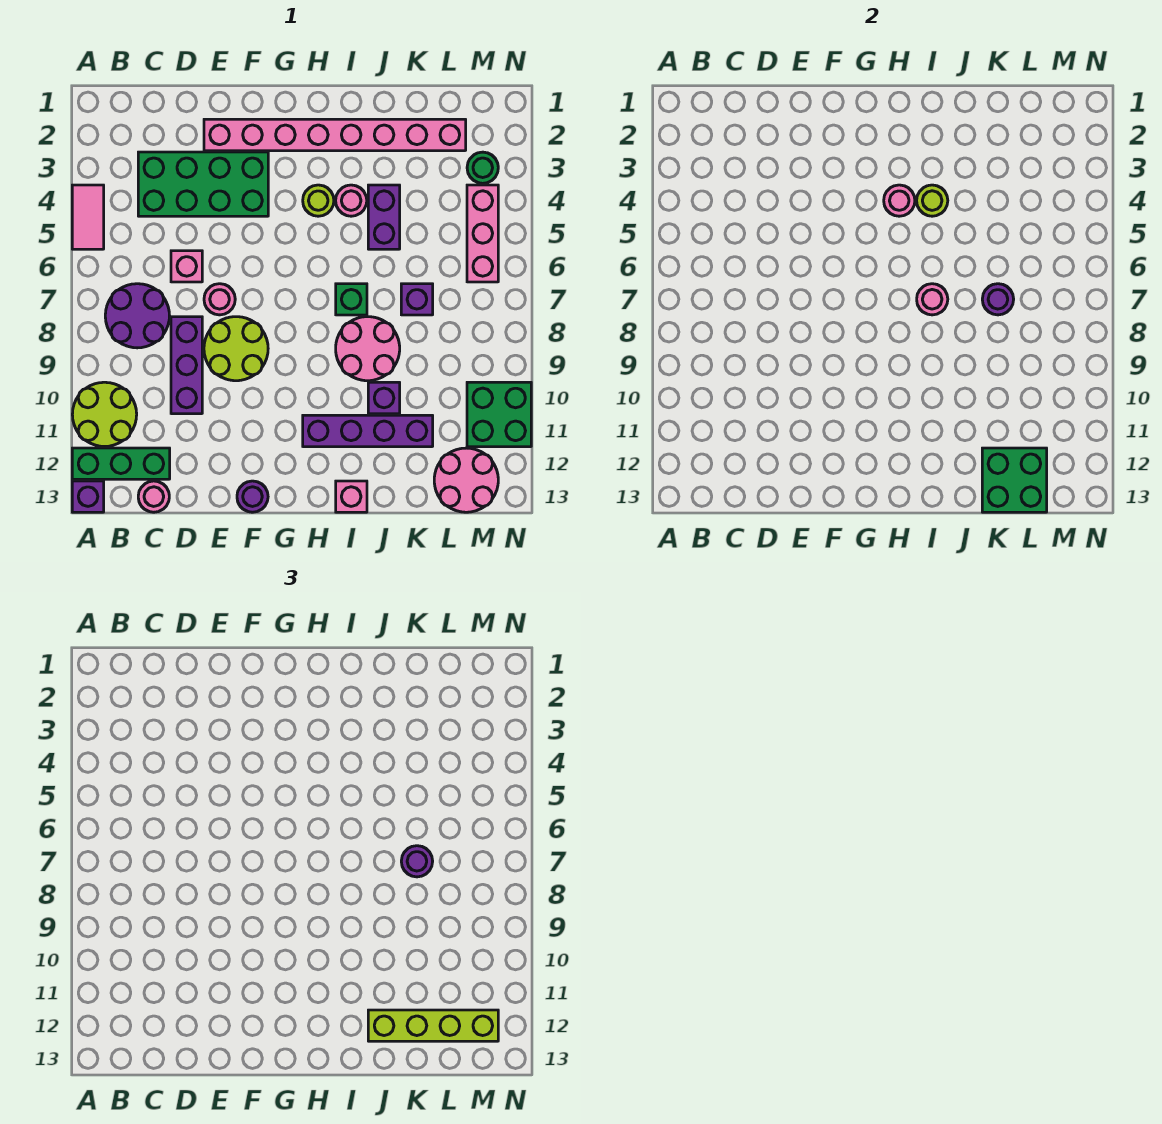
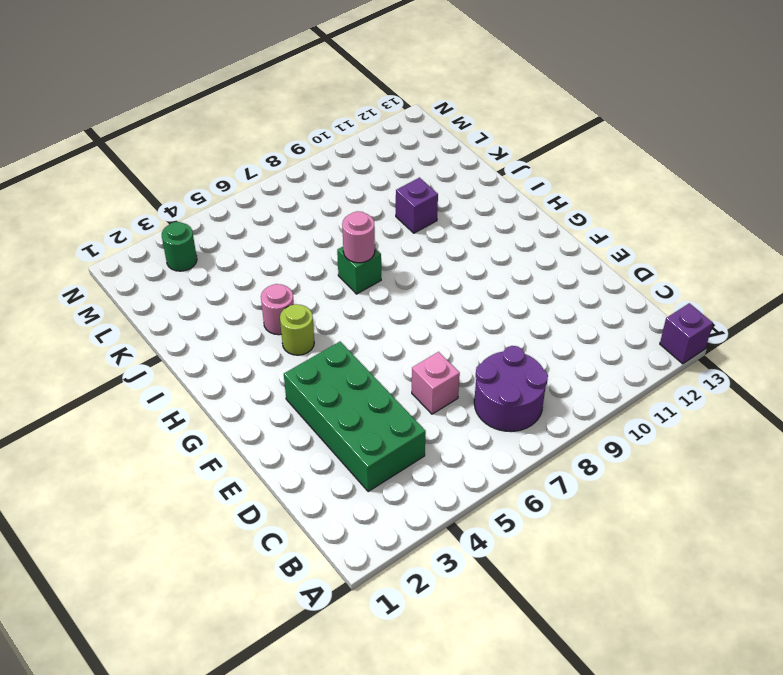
none -> pink tile A4:A5 level 1
none -> lime round brick A10:B11 level 1
none -> green brick A12:C12 level 1
none -> pink round brick C13 level 1

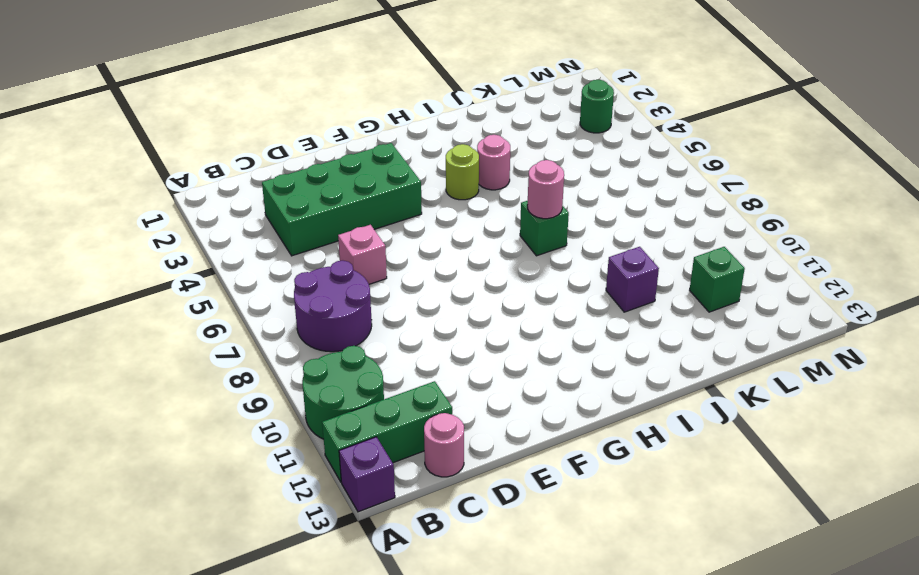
green round brick A10:B11 level 1 -> lime round brick A10:B11 level 1
green brick L11 level 1 -> none
none -> pink tile A4:A5 level 1
none -> purple brick D8:D10 level 1
none -> pink brick E2:L2 level 1
none -> pink round brick E7 level 1

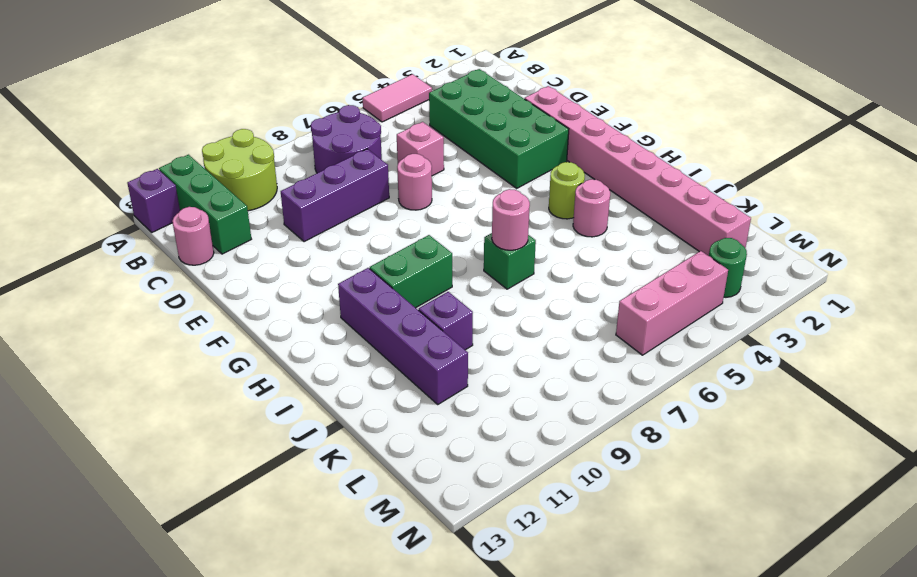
green brick H9:H10 level 1 -> none
none -> lime round brick E8:F9 level 1
none -> purple round brick F13 level 1
none -> pink round brick I8:J9 level 1
none -> pink brick I13 level 1

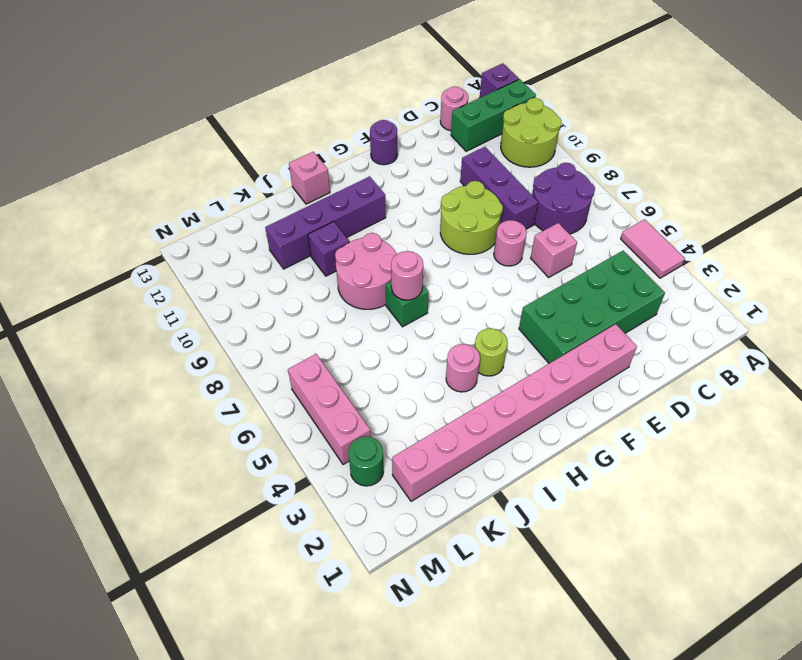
none -> purple brick J4:J5 level 1
none -> purple brick K7 level 1
none -> pink round brick L12:M13 level 1
none -> green brick M10:N11 level 1

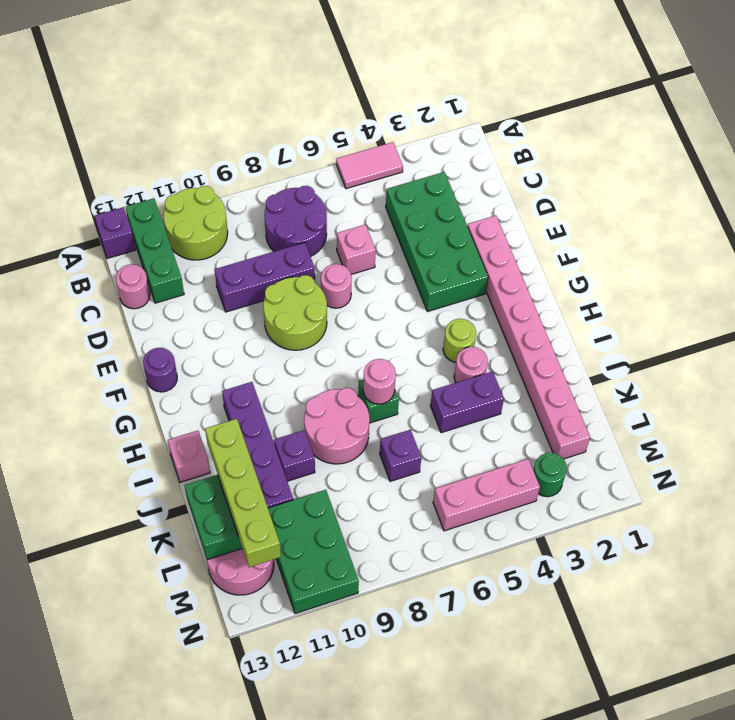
green brick L10:N11 level 1 -> green brick M10:N11 level 1
none -> pink round brick H4 level 2
none -> lime round brick I4 level 2
none -> purple round brick K7 level 2
none -> purple round brick K7 level 3

